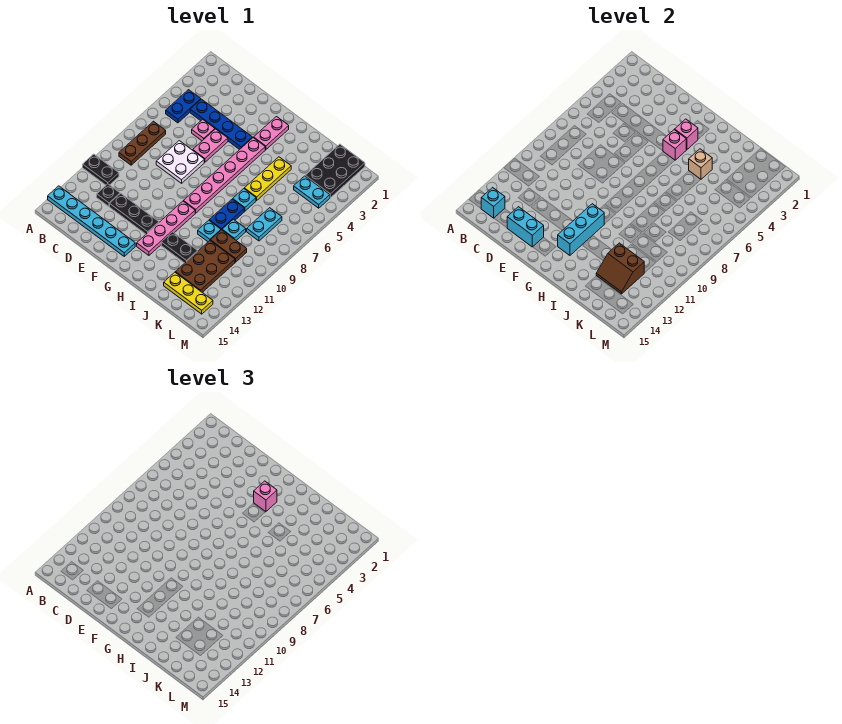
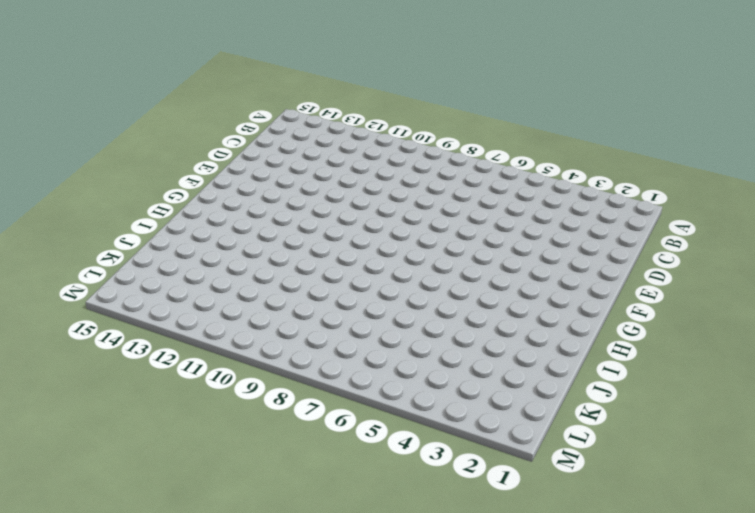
none -> black plate A11:B11 level 1
none -> cyan plate A14:F14 level 1
none -> blue plate B4:B5 level 1
none -> brown plate B7:B9 level 1

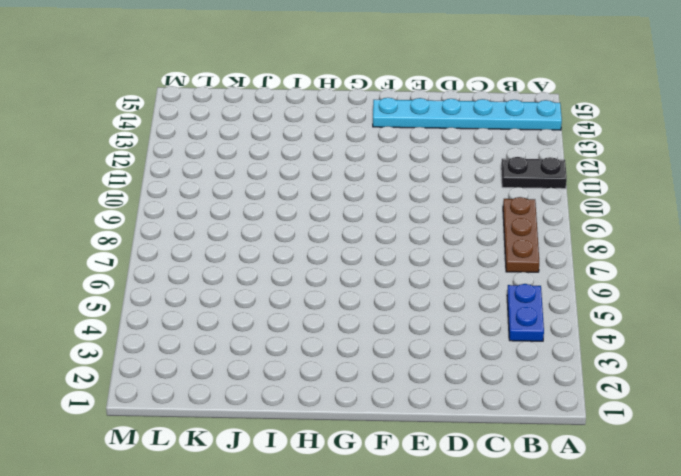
none -> blue plate C4:F4 level 1
none -> black plate C12 level 1
none -> pink plate D5 level 1
none -> white plate D7:E8 level 1

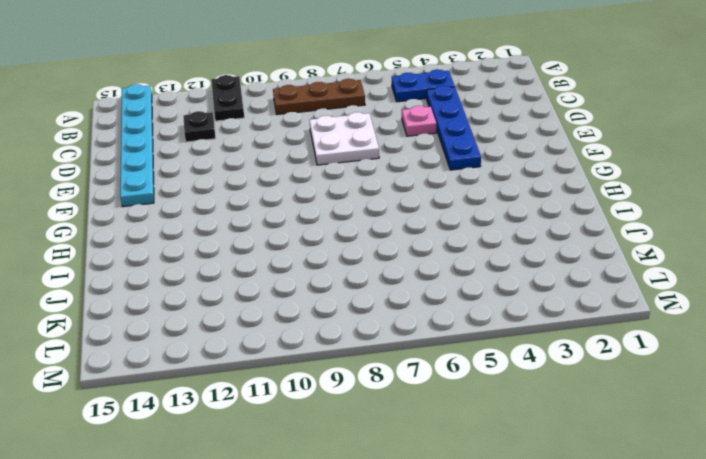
none -> black plate D12:F12 level 1
none -> pink plate E5:E6 level 1
none -> pink plate G2:G3 level 1
none -> pink plate G4:G9 level 1

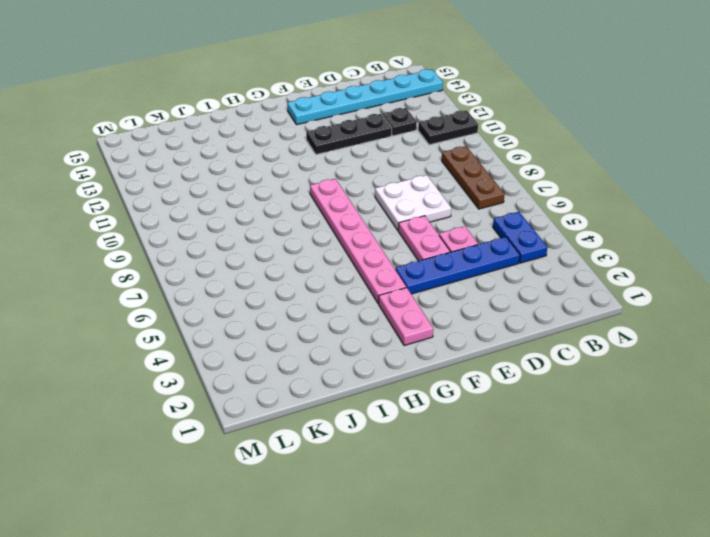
none -> pink plate G10:G13 level 1
none -> black plate H12:I12 level 1
none -> yellow plate I4:I6 level 1
none -> cyan plate I7 level 1

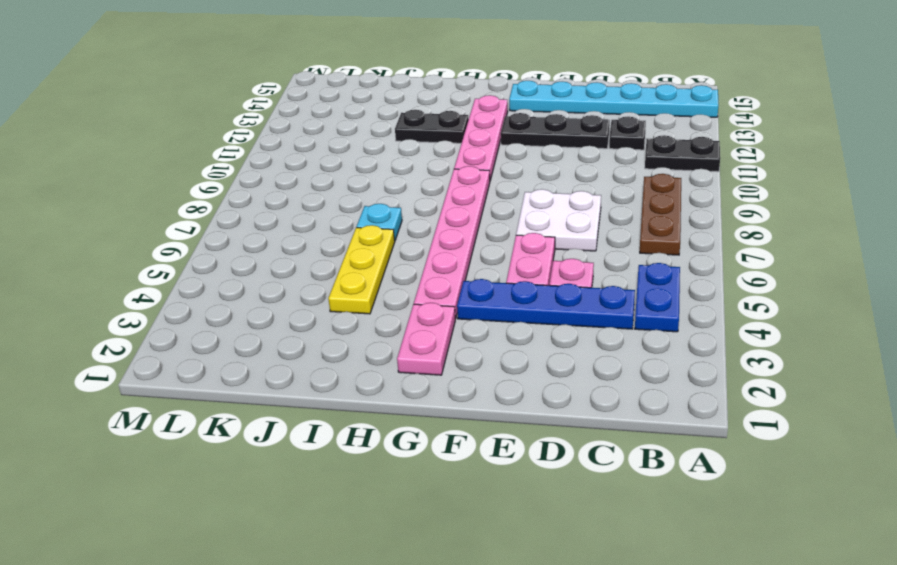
none -> blue plate I8:I9 level 1
none -> cyan plate I10 level 1
none -> cyan plate J9 level 1
none -> brown plate J10:K10 level 1

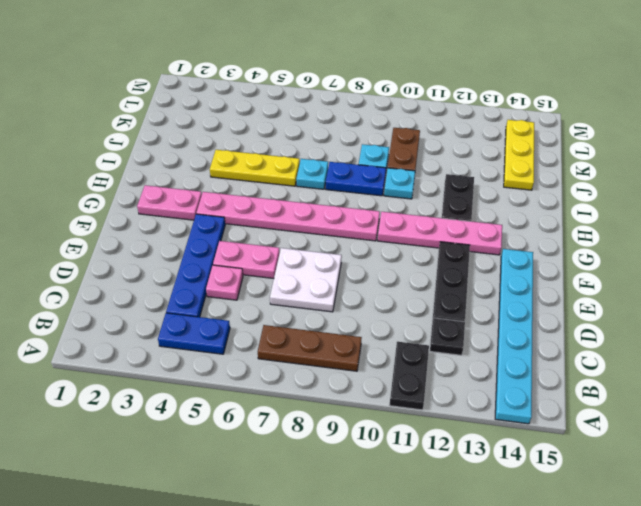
none -> brown plate J11:K13 level 1
none -> black plate K1:L3 level 1
none -> cyan plate K4:L4 level 1
none -> cyan plate K7:K8 level 1

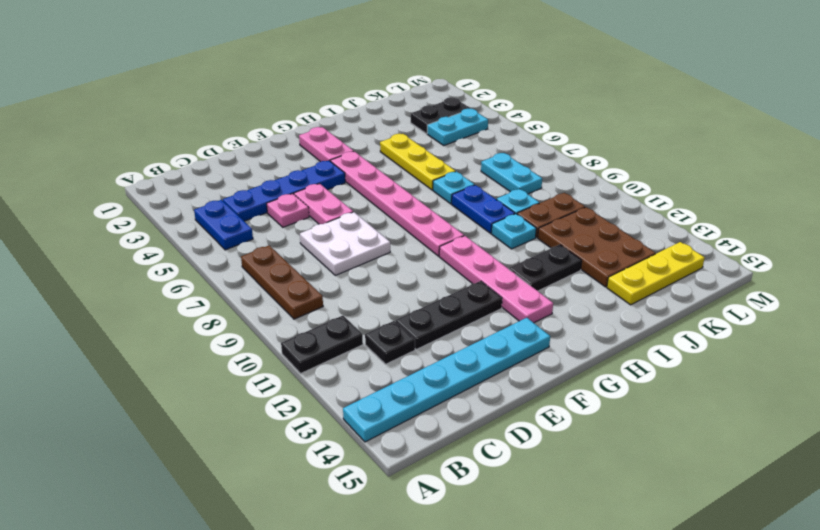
black plate K3:L3 level 1 -> black plate K1:L3 level 1
none -> cyan brick B14 level 2
none -> cyan brick D14:E14 level 2
none -> pink brick G3 level 2
none -> pink brick G4 level 2

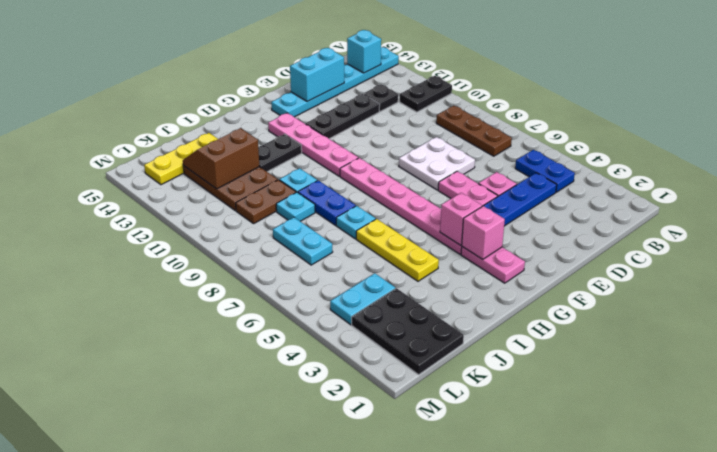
none -> cyan brick G11:G13 level 2
none -> tan brick I4 level 2
none -> pink brick G3 level 3

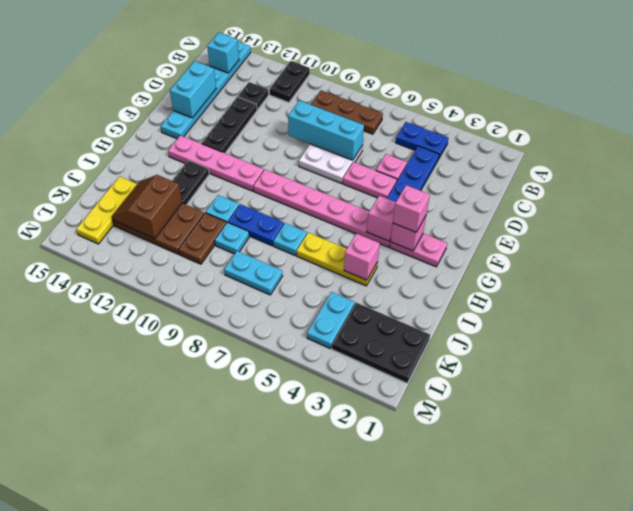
cyan brick D7:D9 level 2 -> cyan brick G11:G13 level 2
pink brick I4 level 2 -> tan brick I4 level 2

